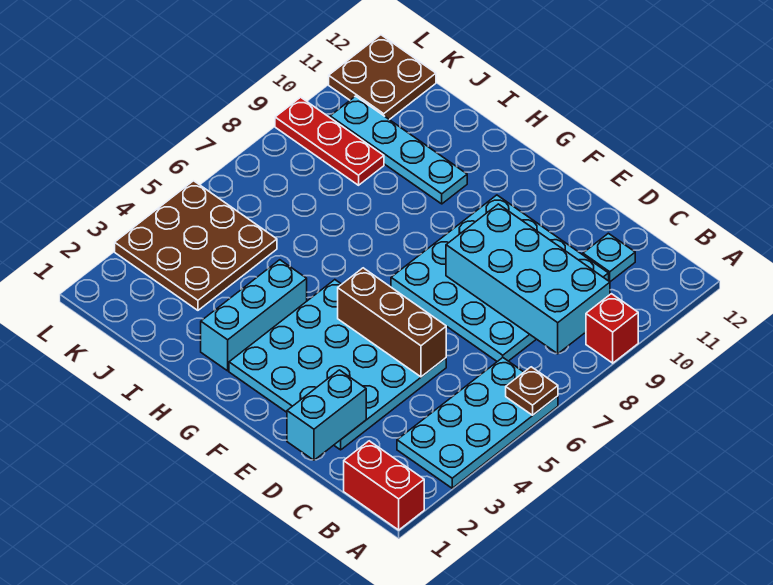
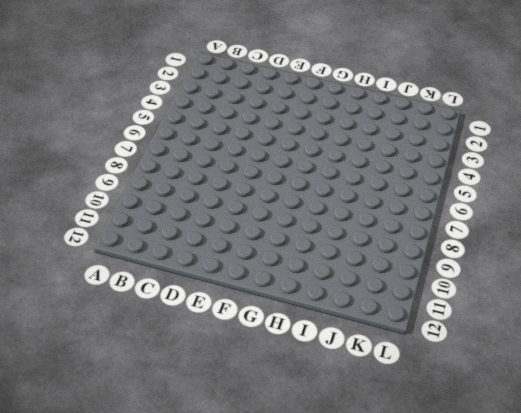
none -> red brick A1:B1 level 1
none -> cyan plate A3:B6 level 1
none -> red brick A9 level 1

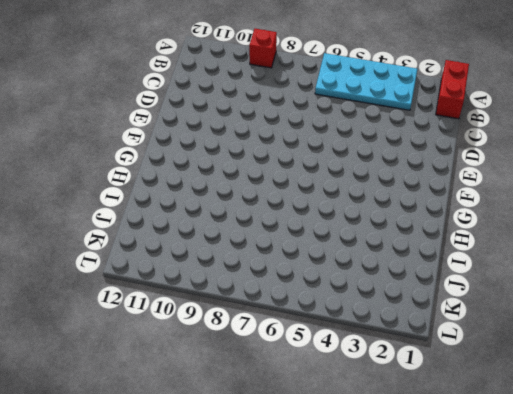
none -> cyan plate C7:F10 level 1
none -> cyan plate C11 level 1
none -> cyan plate D2:G5 level 1

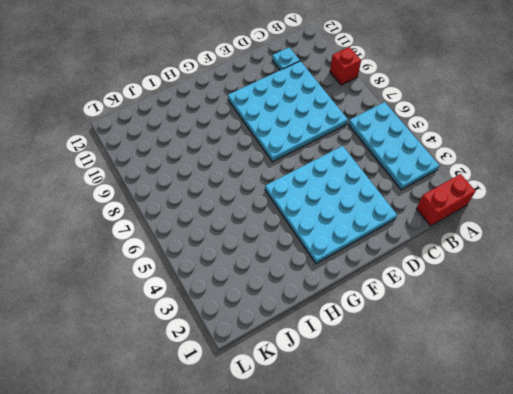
none -> cyan brick H2:H4 level 1
none -> cyan plate H10:K10 level 1
none -> brown plate J3:L5 level 1

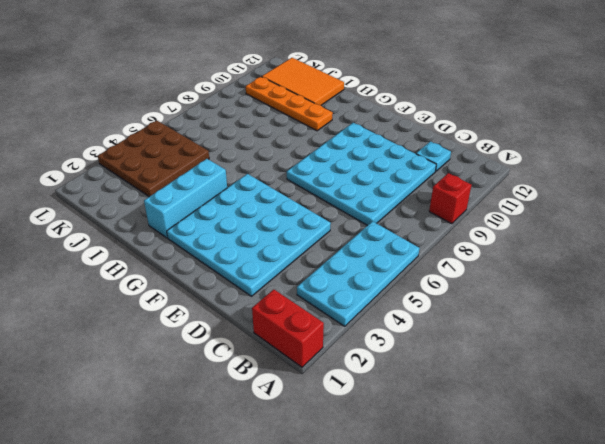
orange plate H10:K10 level 1 -> cyan plate H10:K10 level 1
orange tile I11:K12 level 1 -> brown plate K11:L12 level 1
none -> red plate J9:L9 level 1
none -> brown plate A6 level 2
none -> cyan brick B8:E9 level 2

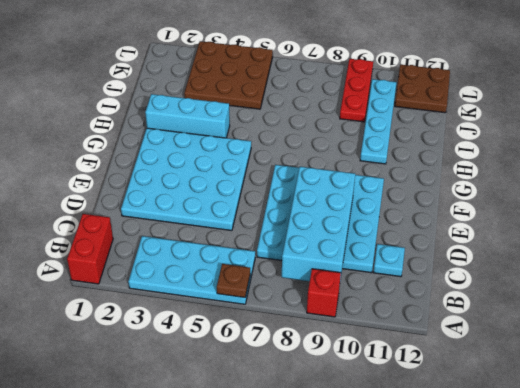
none -> cyan brick D1:D2 level 2
none -> brown brick D5:F5 level 2

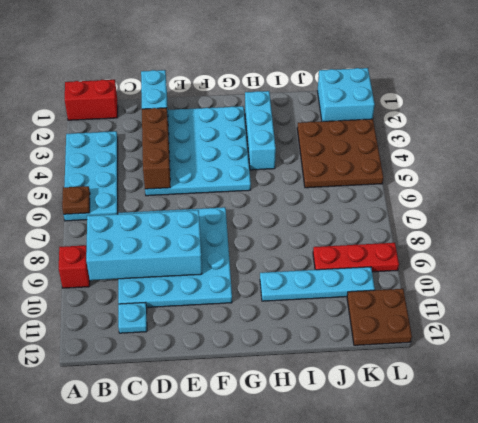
brown brick D3:D5 level 2 -> brown brick D5:F5 level 2
cyan brick K1:L2 level 1 -> none

